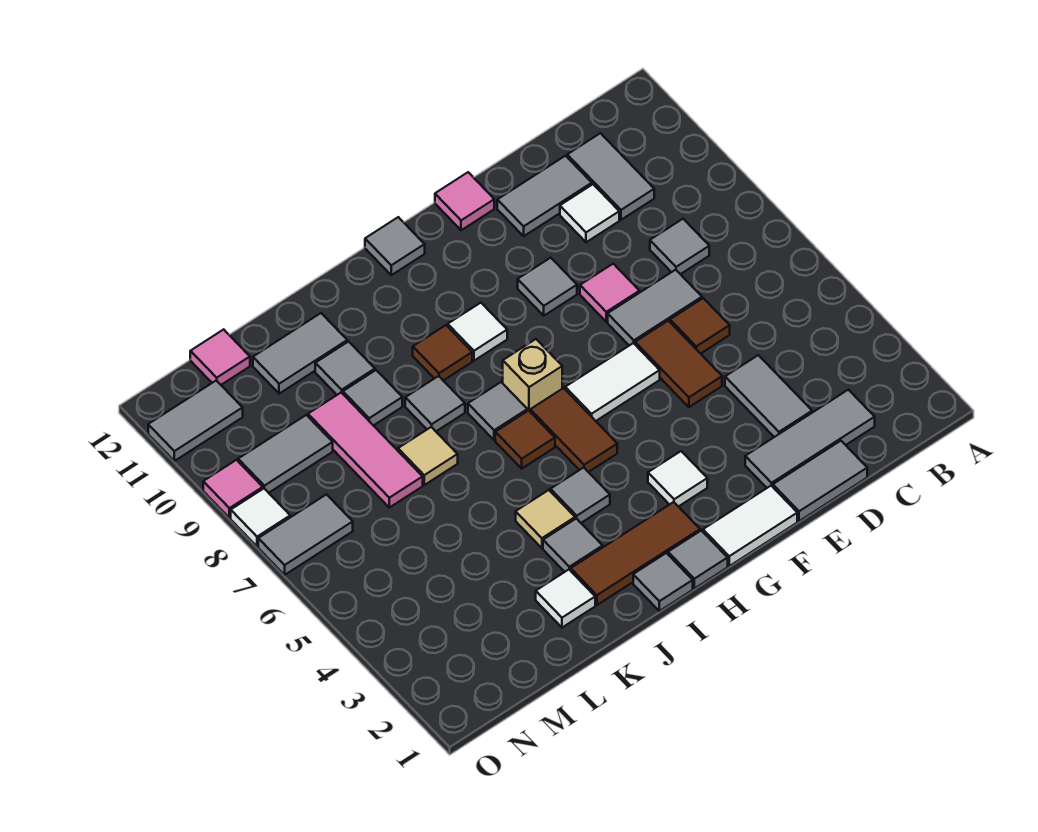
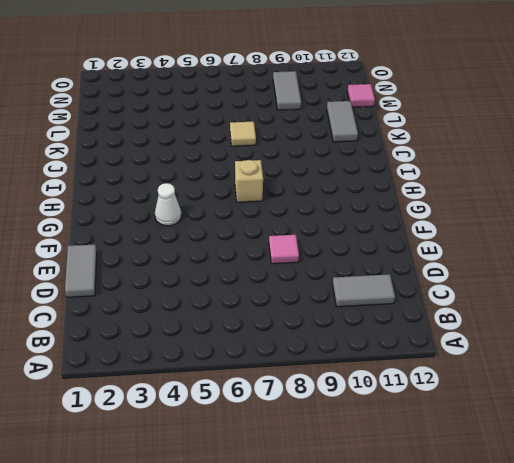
white cone G4 level 1 -> none
none -> grey tile C2:E2 level 1
none -> grey tile C8 level 1
none -> grey tile D3:D4 level 1
none -> brown tile D6 level 1

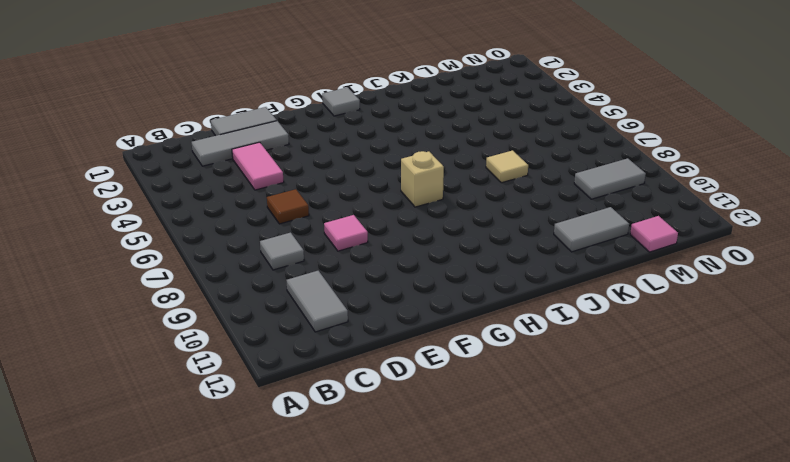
pink tile D3:D4 level 1 -> grey tile D3:D4 level 1
none -> grey tile D7:E7 level 1
none -> white tile D10 level 1
none -> grey tile D11:E11 level 1
none -> brown tile E5:E6 level 1

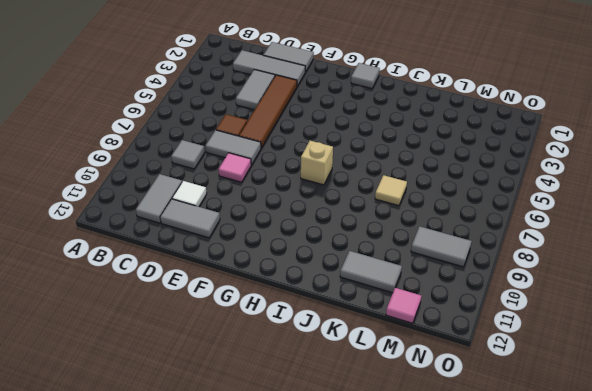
brown tile E3:E6 level 1 -> brown tile E5:E6 level 1
none -> white tile F1:G1 level 1
none -> white tile F6:G6 level 1
none -> grey tile F9 level 1
none -> pink tile F12 level 1

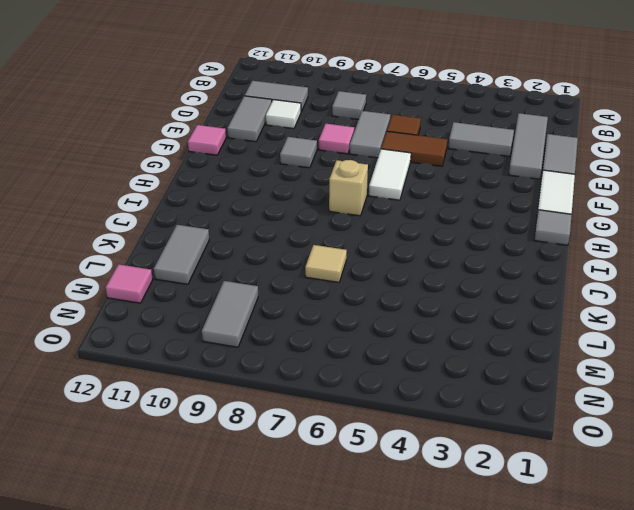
none -> white tile G3 level 1
none -> brown tile H2:J2 level 1
none -> brown tile H5:H6 level 1
none -> white tile H9 level 1

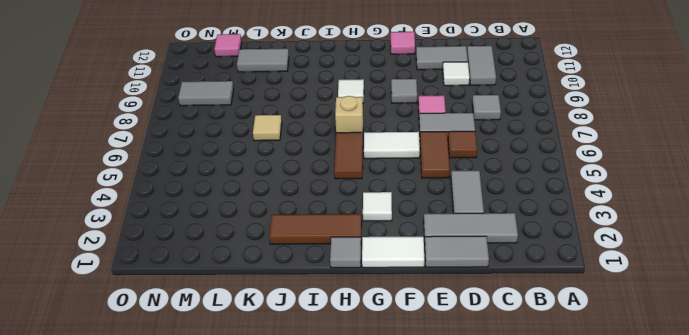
none -> grey tile H12 level 1
none -> grey tile I1 level 1
none -> grey tile I4 level 1
none -> brown tile I6 level 1

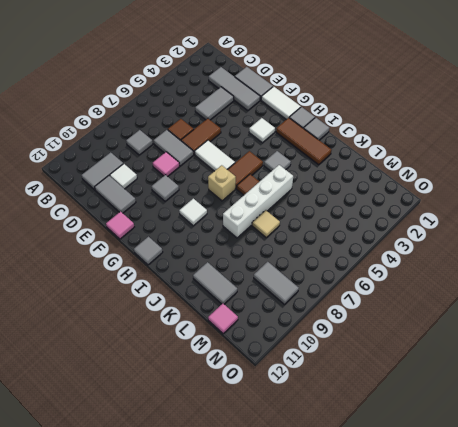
white brick J5:J8 level 1 -> grey tile J8 level 1
none -> grey tile I7 level 1
none -> brown tile I9 level 1
none -> grey tile J3 level 1
none -> tan tile J4 level 1

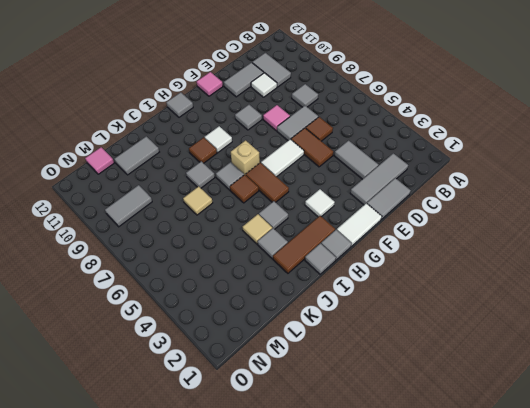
none -> white tile K2 level 1
none -> grey tile K9 level 1
none -> grey tile K10 level 1
none -> pink tile L7:L9 level 1

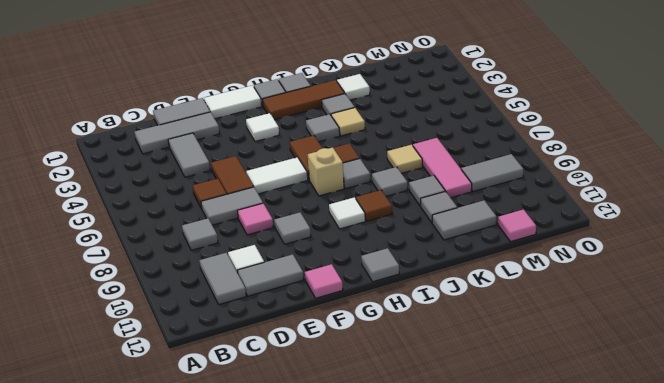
none -> grey tile N7:O7 level 1
none -> grey tile N11:O11 level 1
none -> white tile O8 level 1
none -> pink tile O9 level 1

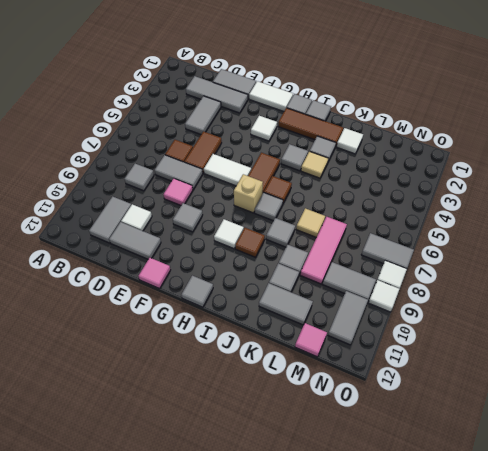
grey tile N10:N11 level 1 -> grey tile N11:O11 level 1
white tile O9 level 1 -> pink tile O9 level 1

